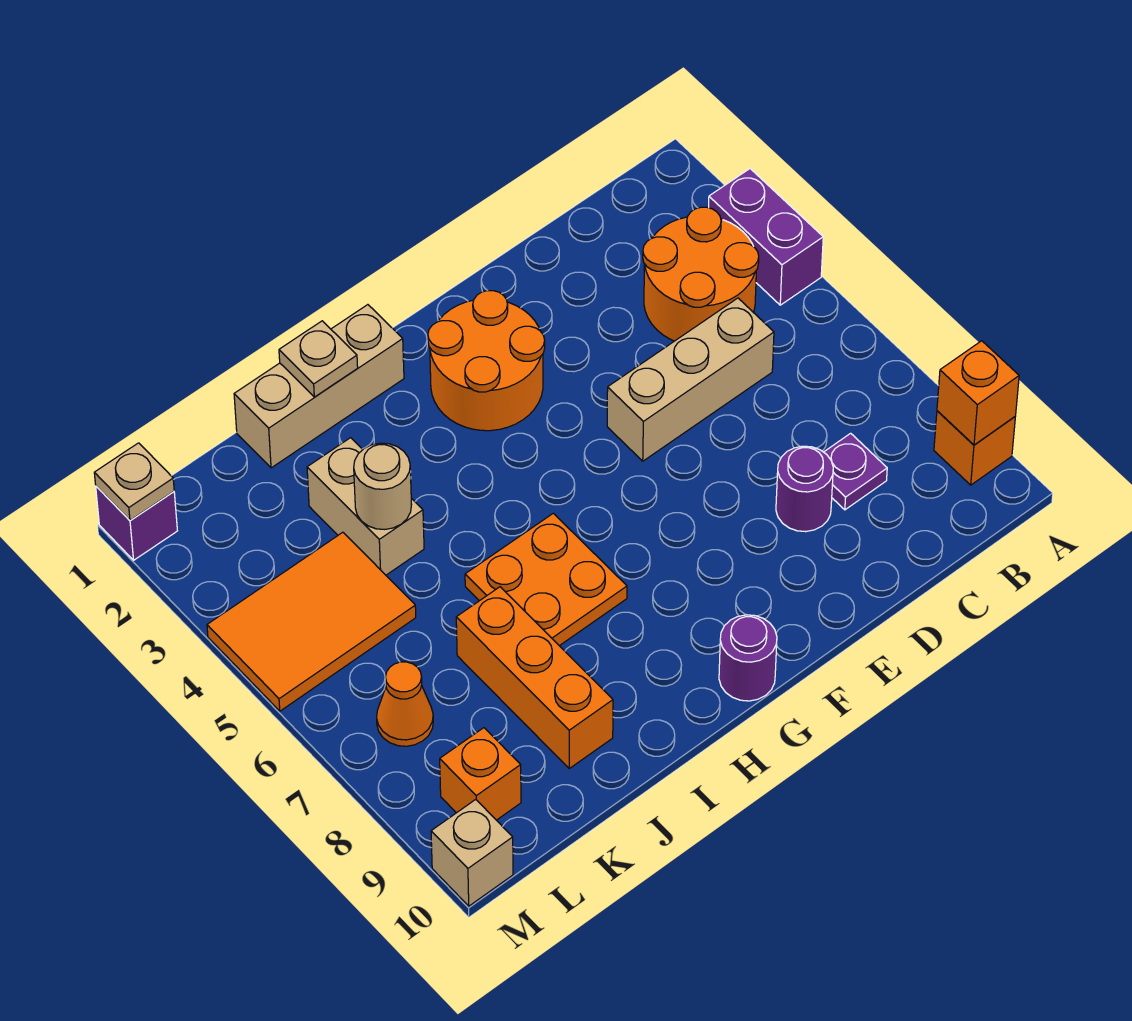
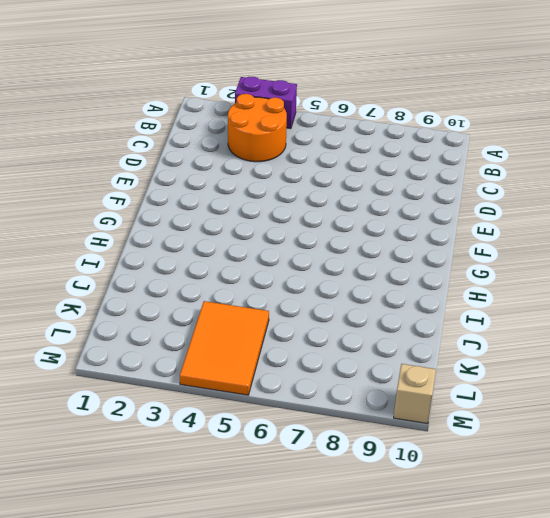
none -> orange brick A9 level 1
none -> tan brick C5:E5 level 1
none -> purple plate C8 level 1

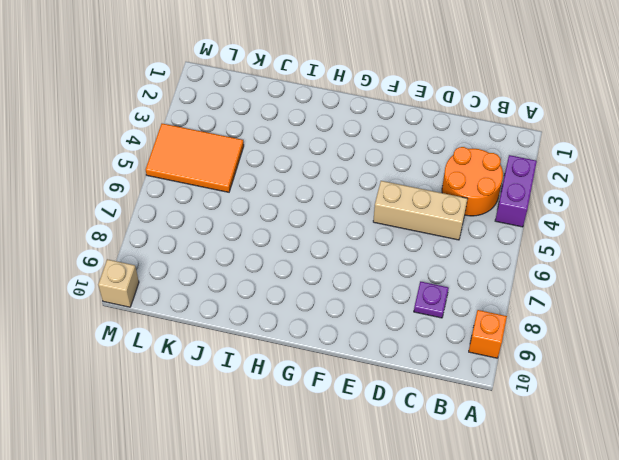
none -> purple round brick D8 level 1
none -> orange round brick F2:G3 level 1
none -> purple round brick G10 level 1

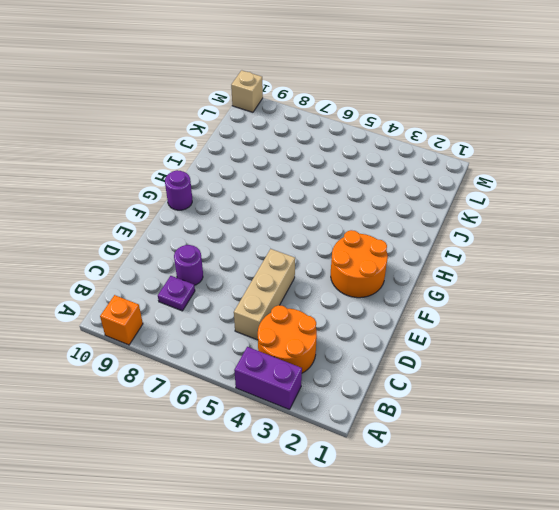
none -> tan brick H1:J1 level 1
none -> orange plate H6:I7 level 1
none -> tan brick J3:J4 level 1

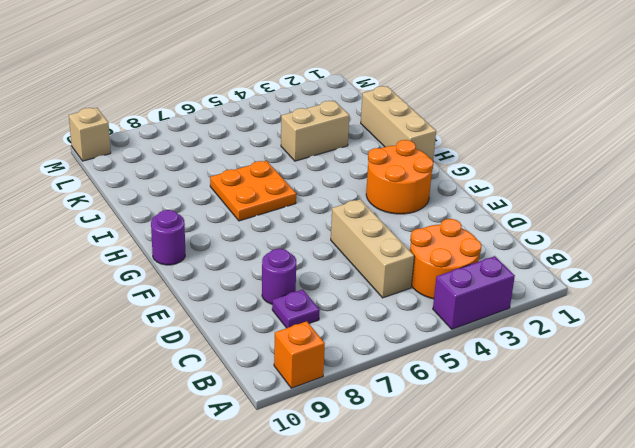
none -> orange brick J7:J9 level 1
none -> orange tile K4:M5 level 1
none -> orange cone L7 level 1

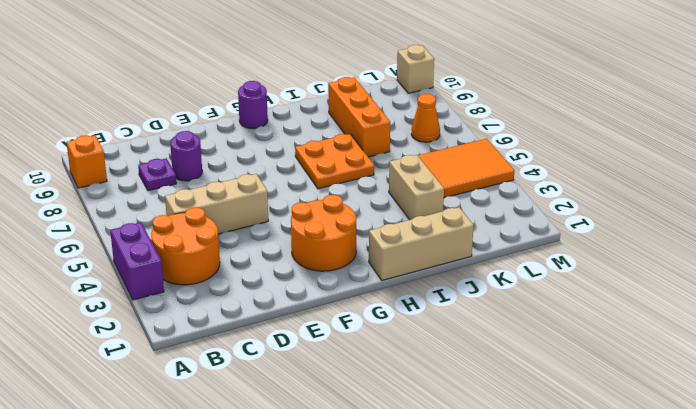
none -> orange brick L9 level 1
none -> purple brick M1 level 1
none -> orange brick A9 level 2

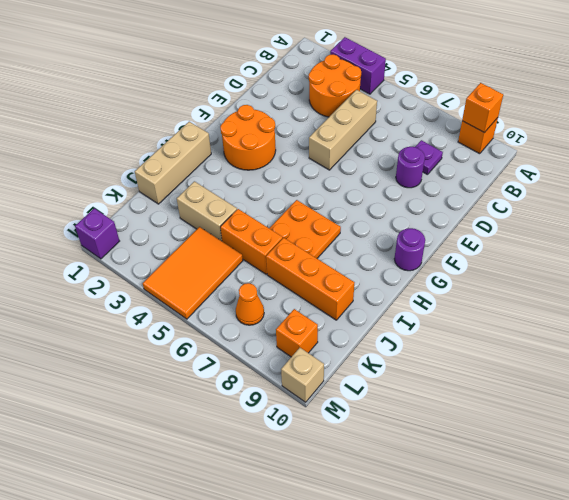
orange brick J5:J6 level 1 -> none
none -> tan plate I1 level 2
none -> tan round brick J4 level 2
none -> tan plate M1 level 2

